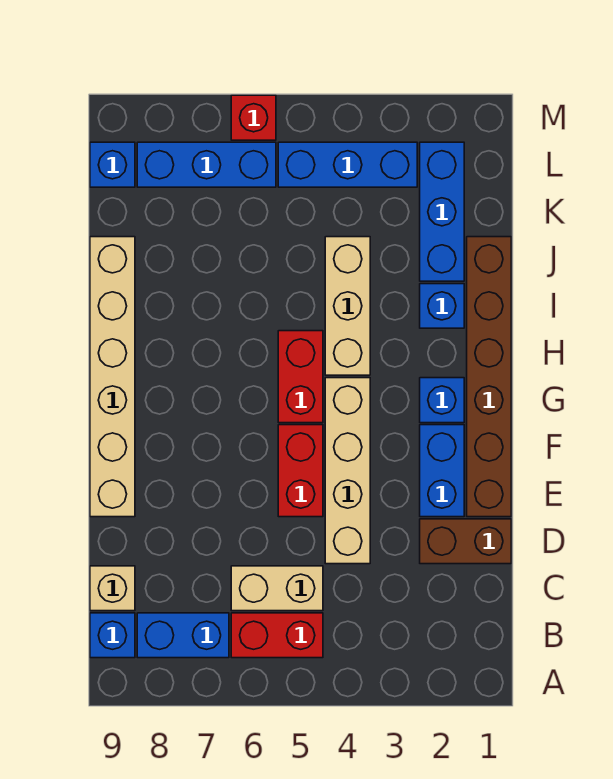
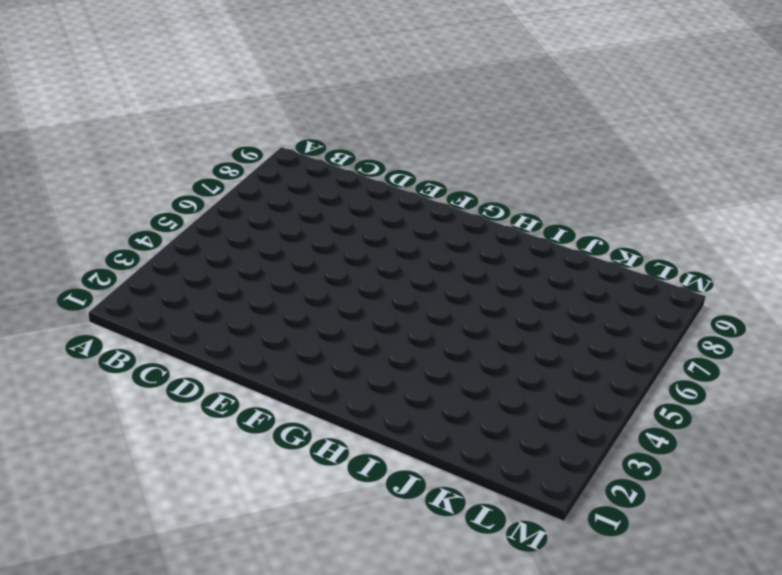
none -> red brick B5:B6 level 1
none -> blue brick B7:B8 level 1
none -> blue brick B9 level 1

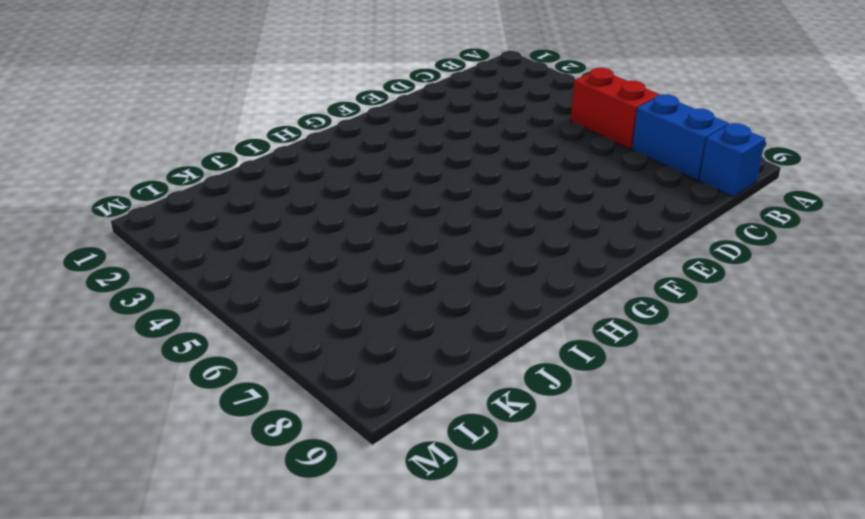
none -> tan brick C5:C6 level 1
none -> tan brick C9 level 1
none -> brown brick D1:D2 level 1

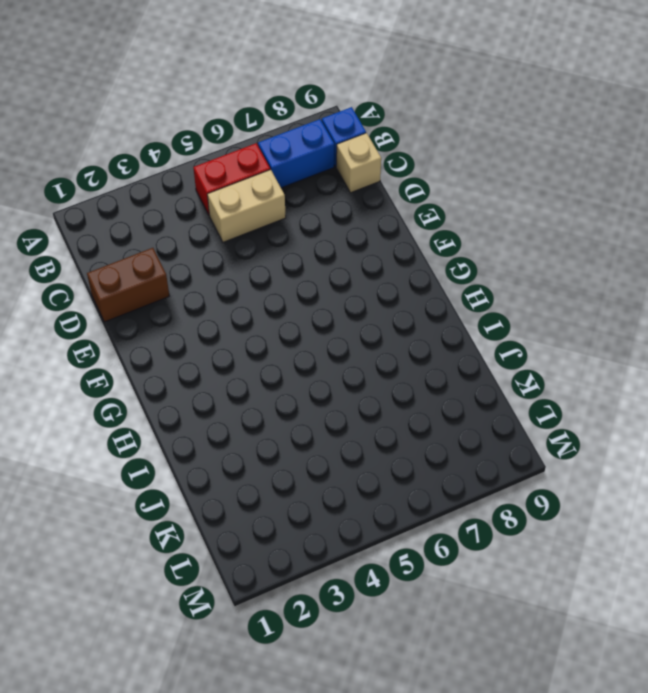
none -> tan brick D4:G4 level 1
none -> brown brick E1:J1 level 1
none -> blue brick E2:F2 level 1

